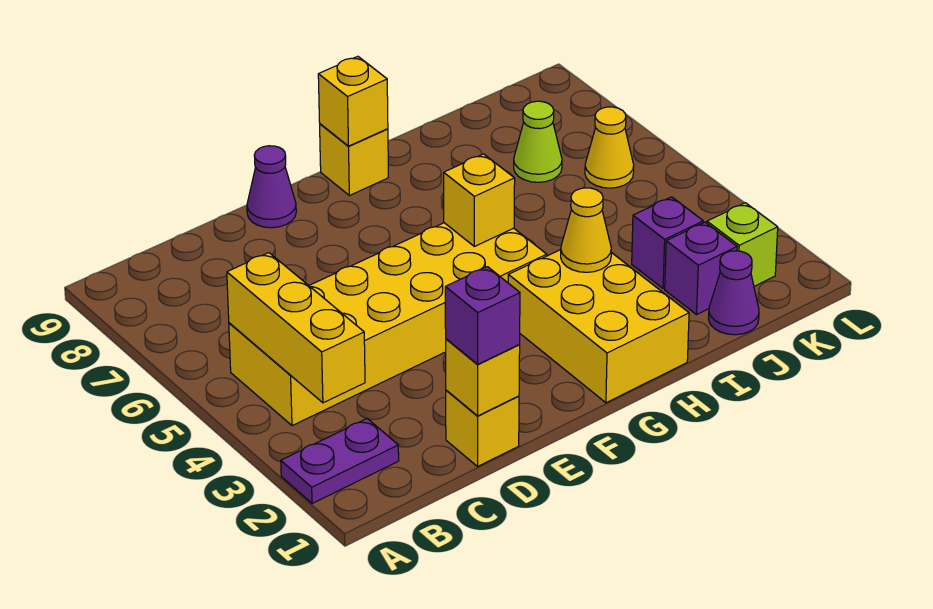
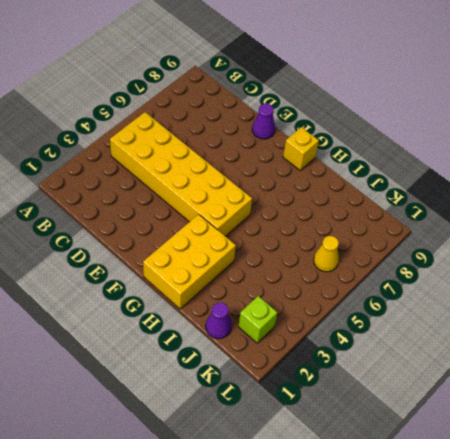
none -> purple plate A2:B2 level 1
none -> yellow brick D1 level 1
none -> purple brick J2 level 1

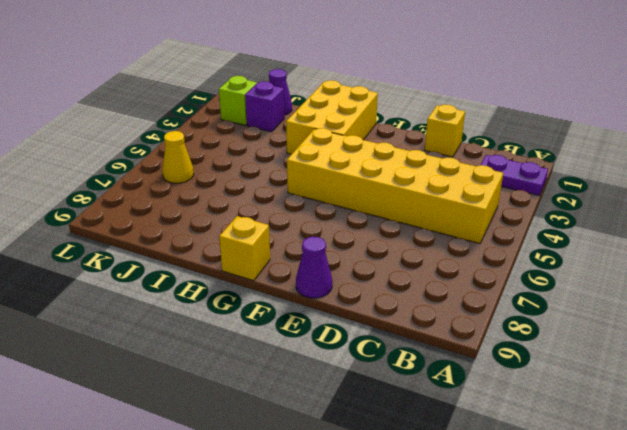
none -> purple brick J3 level 1
none -> lime cone J7 level 1
none -> yellow brick B3:B5 level 2

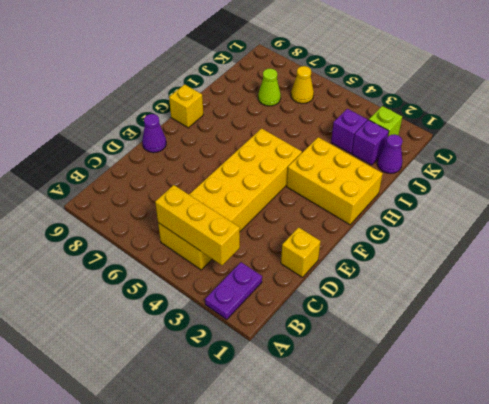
none -> yellow brick D1 level 2
none -> yellow brick G5 level 2
none -> yellow brick G9 level 2

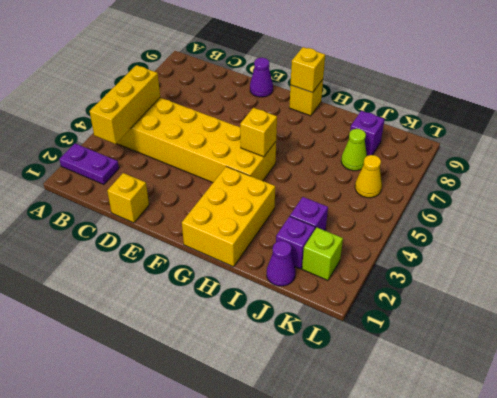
purple brick J8 level 1 -> purple brick D1 level 3
none -> yellow brick D1 level 2
none -> yellow cone H3 level 2

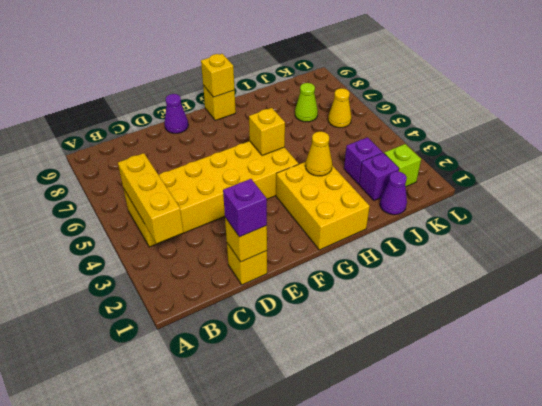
none -> purple plate A2:B2 level 1

